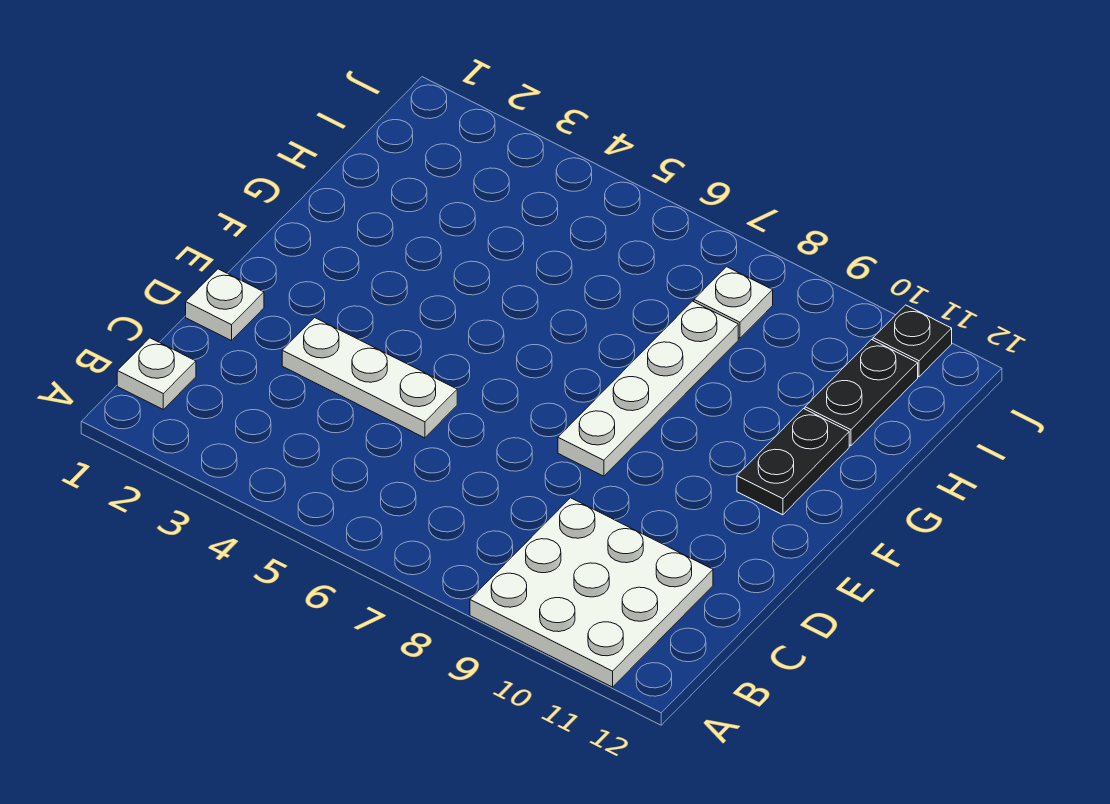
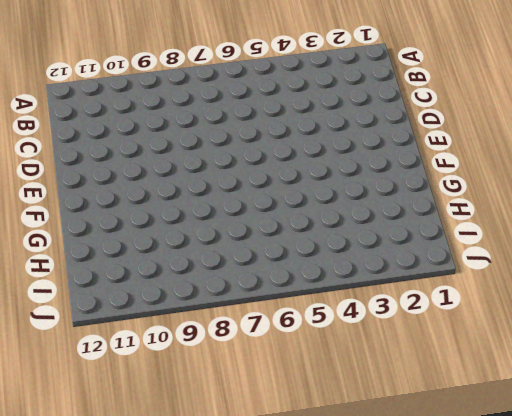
none -> white plate A9:C11 level 1
none -> white plate B1 level 1

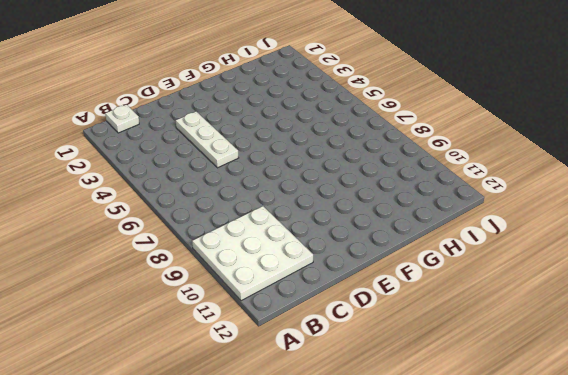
none -> white plate D1 level 1
none -> white plate E8:H8 level 1

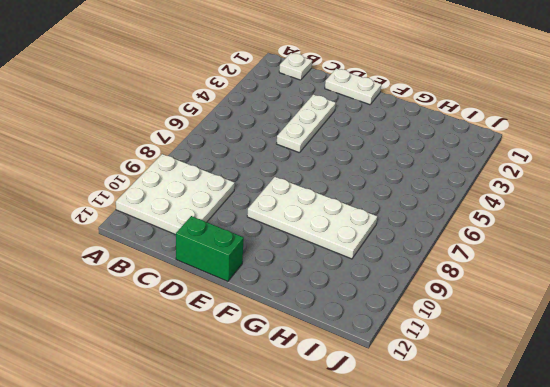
white plate D1:E1 level 1 -> white plate D1 level 1
green brick D12:E12 level 1 -> none
white plate E8:H9 level 1 -> white plate E8:H8 level 1
none -> black plate F11:G11 level 1
none -> black plate H11:I11 level 1

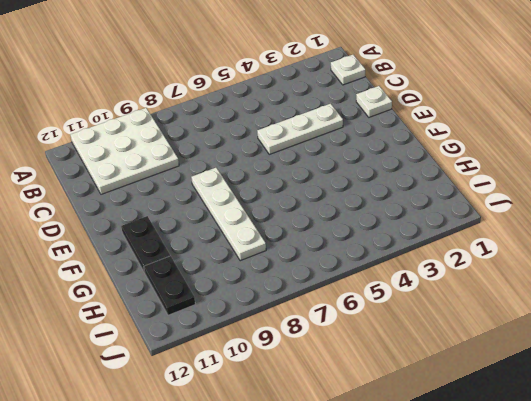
none -> white plate I8 level 1
none -> black plate J11 level 1

